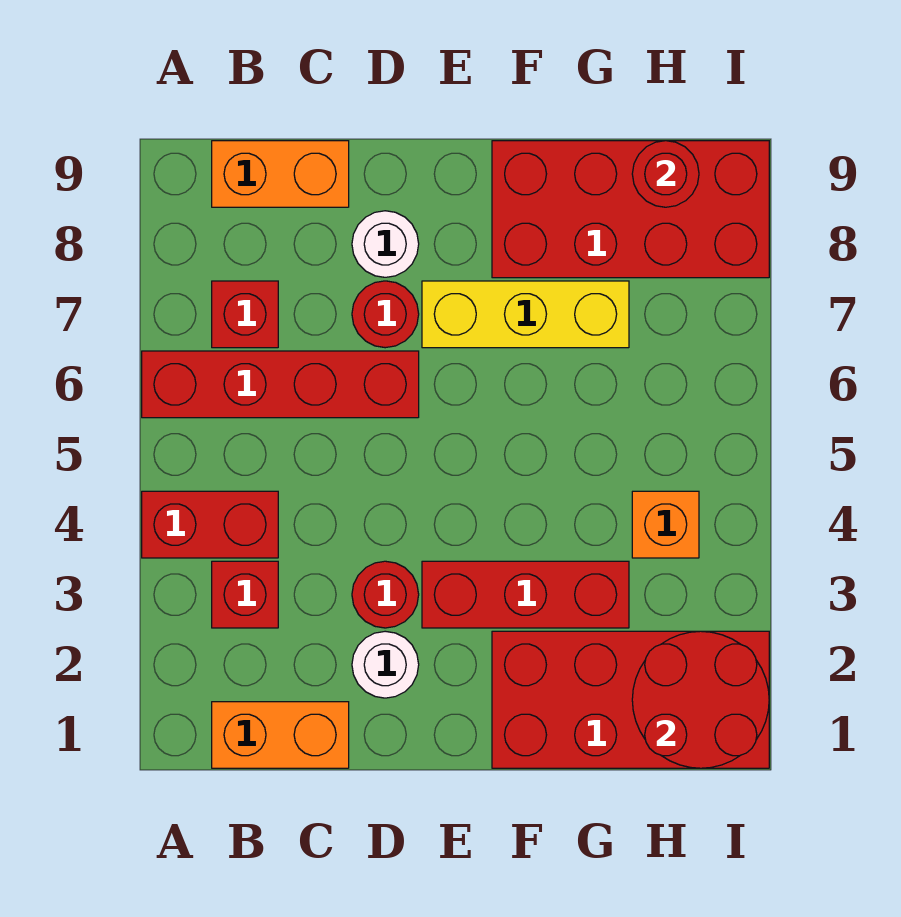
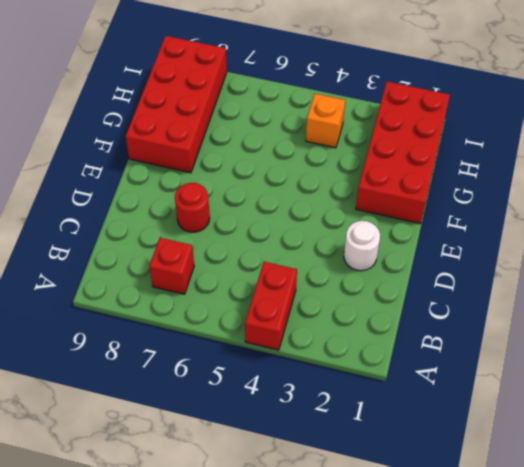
none -> red brick A6:D6 level 1
none -> orange brick B1:C1 level 1
none -> red brick B3 level 1

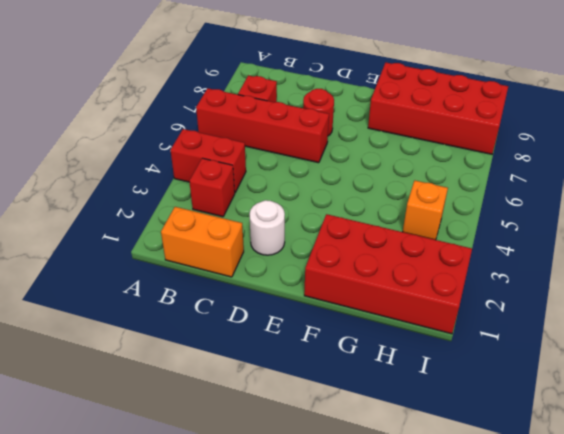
none -> orange brick B9:C9 level 1
none -> red round brick D3 level 1
none -> white round brick D8 level 1

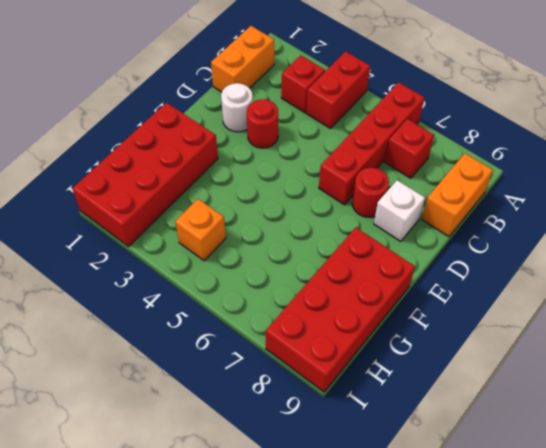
white brick D8 level 1 -> white round brick D8 level 1
none -> red brick E3:G3 level 1
none -> yellow brick E7:G7 level 1
none -> red round brick H1:I2 level 2

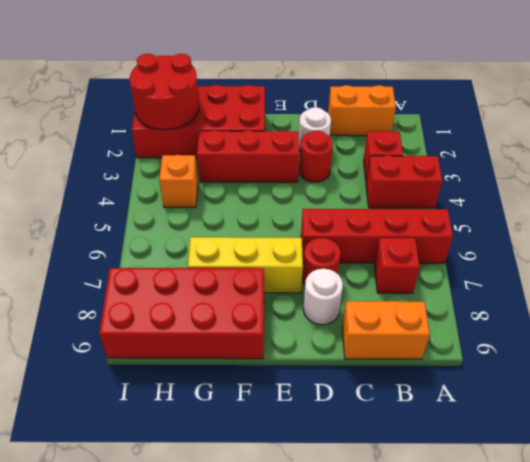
none -> red round brick H9 level 2

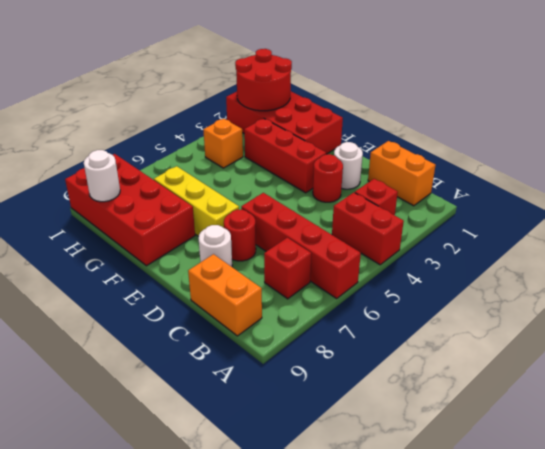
white round brick H9 level 2 -> red round brick H9 level 2

